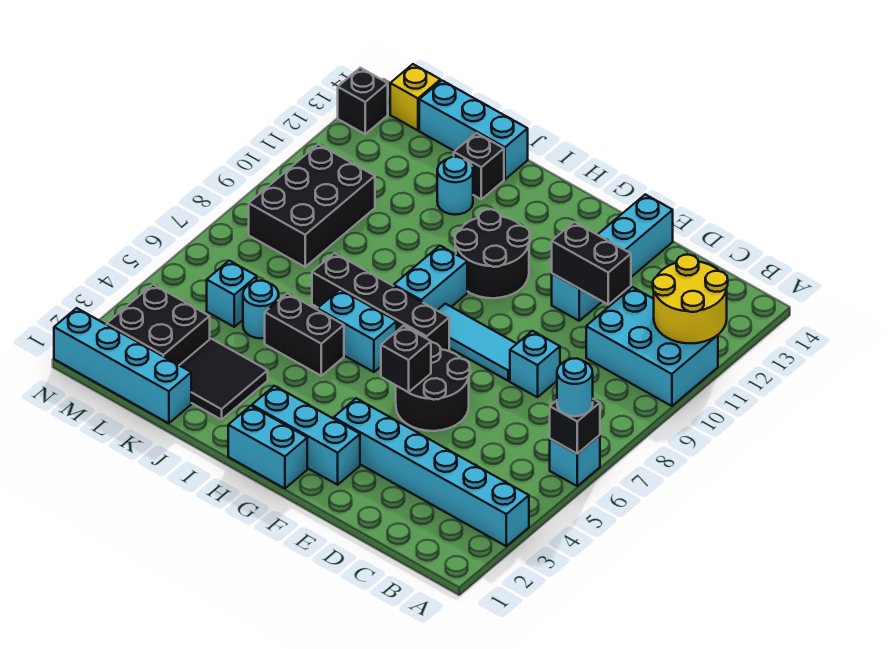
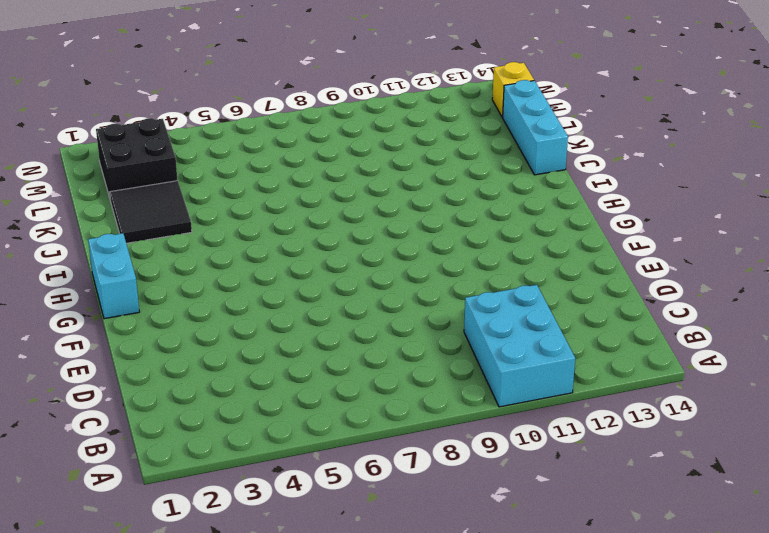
none -> cyan brick A3:F3 level 1
none -> cyan brick A6 level 1
none -> cyan brick D8 level 1
none -> black round brick E5:F6 level 1

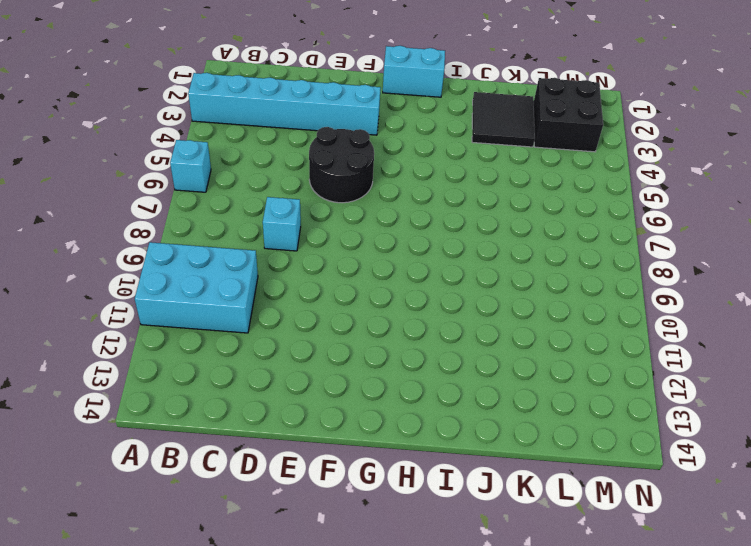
none -> cyan tile E8:G8 level 1
none -> cyan brick E11:E14 level 1
none -> cyan brick F2:H2 level 1
none -> black brick G7:J7 level 1

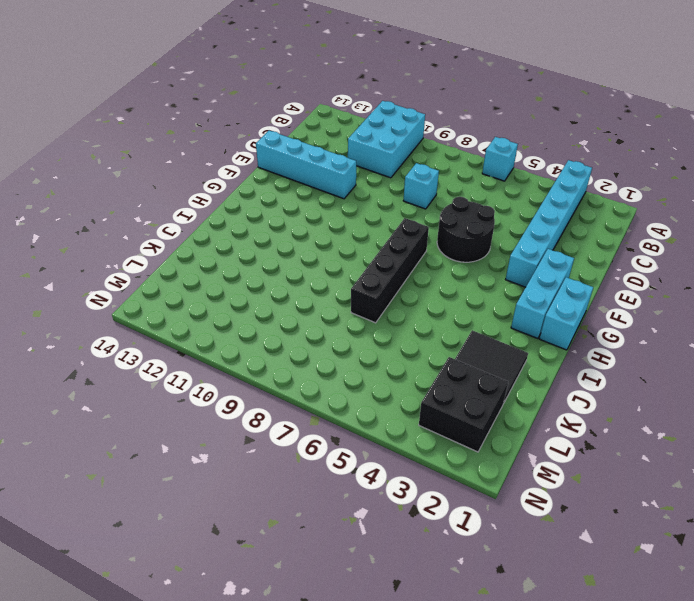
none -> cyan tile E8:G8 level 1
none -> black round brick G10:H11 level 1
none -> cyan brick H6:I6 level 1
none -> cyan brick H8:H9 level 1

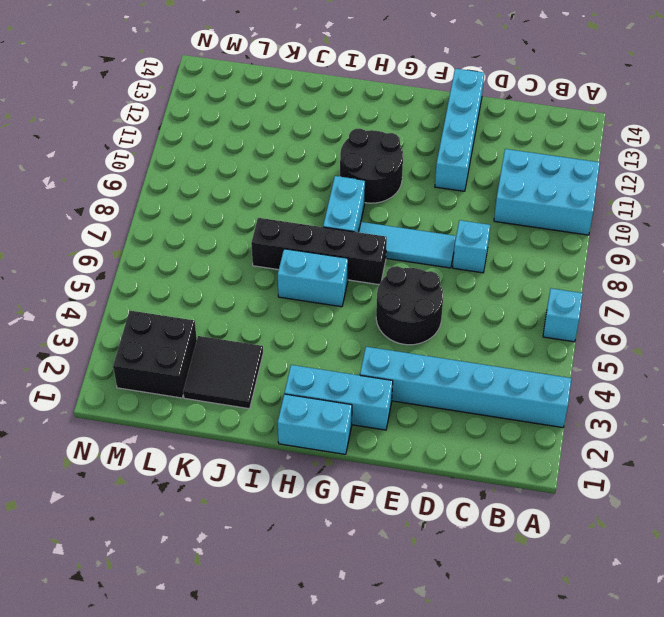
none -> black brick I5:J5 level 1
none -> cyan round brick J12 level 1
none -> black brick J13 level 1
none -> cyan brick J14:L14 level 1

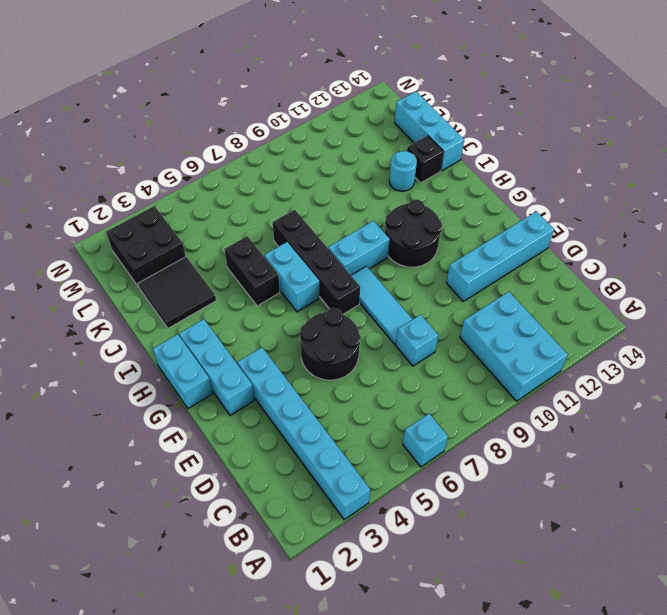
none -> cyan brick K1:N1 level 1
none -> cyan round brick K5 level 1
none -> cyan brick L5 level 1
none -> black brick L8:M10 level 1

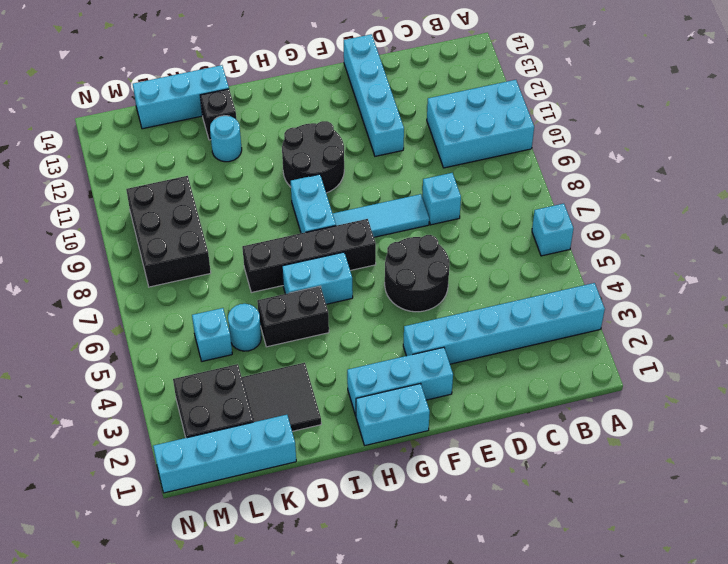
none -> yellow brick M14 level 1
none -> black brick N13 level 1
none -> black brick A6 level 2
none -> yellow round brick A11:B12 level 2

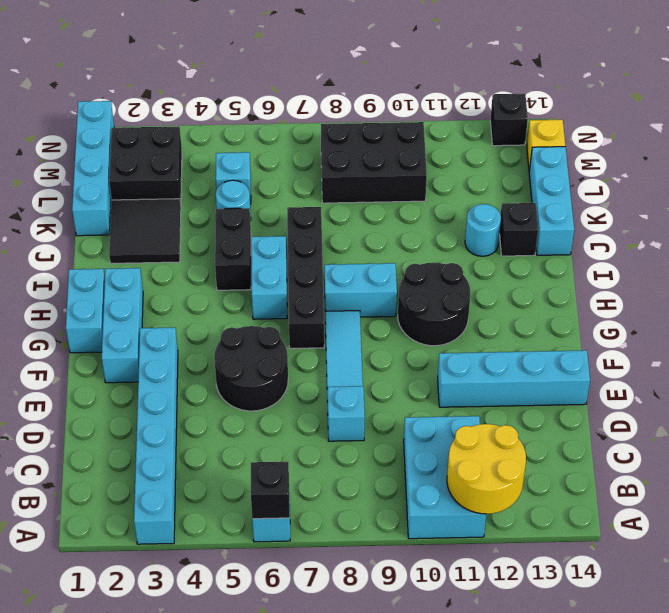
none -> black brick D11:E11 level 2
none -> black brick F5 level 2
none -> cyan round brick A6 level 3

